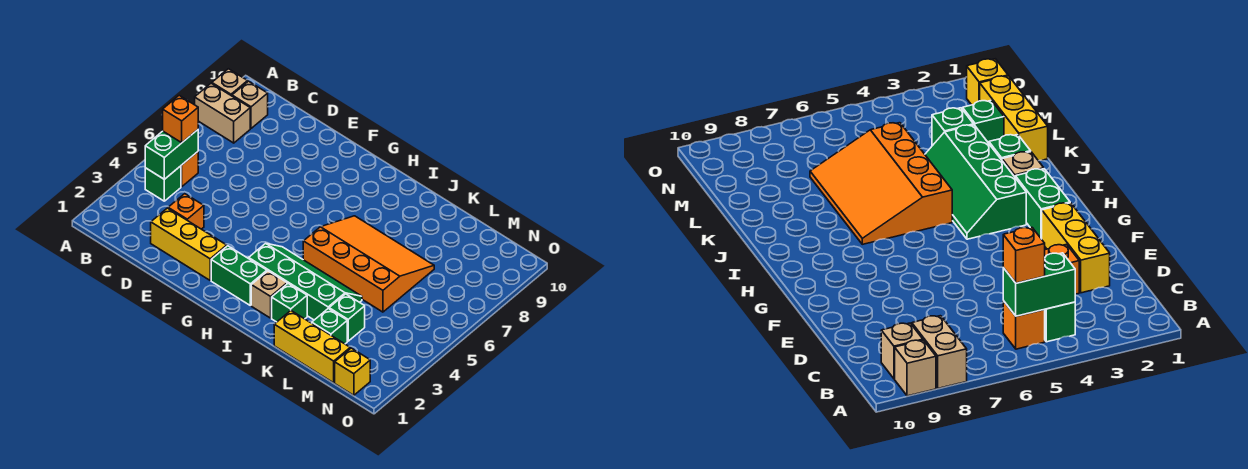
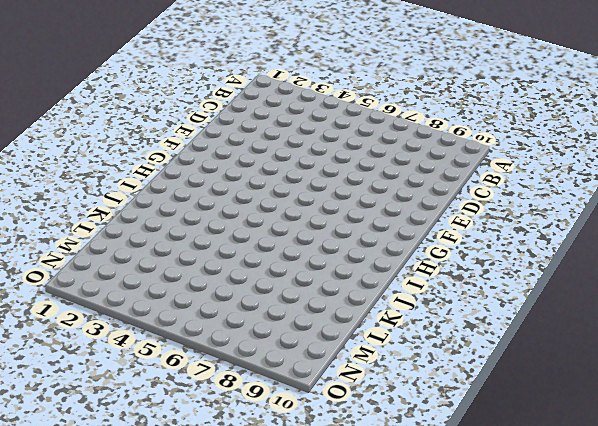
none -> tan brick A8:B8 level 1
none -> tan brick A9 level 1
none -> green brick B4 level 1

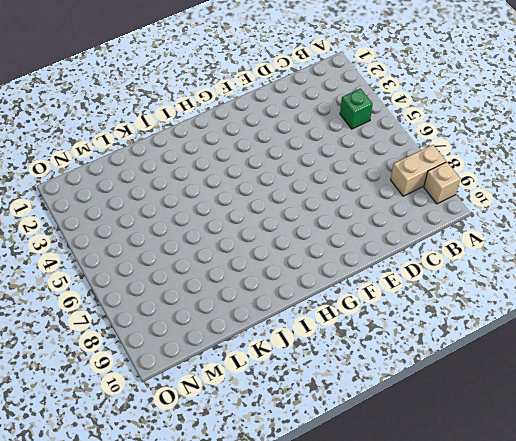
none -> orange brick B5 level 1
none -> tan brick B9 level 1
none -> yellow brick D2:F2 level 1

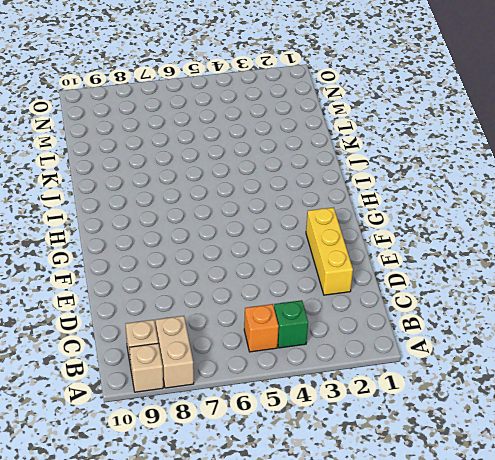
none -> orange brick D3 level 1
none -> green brick G2:H2 level 1
none -> green slope H3:K4 level 1 top 3

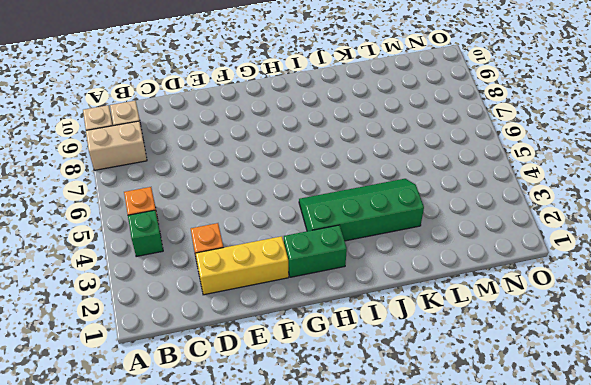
none -> tan brick I2 level 1
none -> orange slope I5:L7 level 1 top 5
none -> green brick J2 level 1

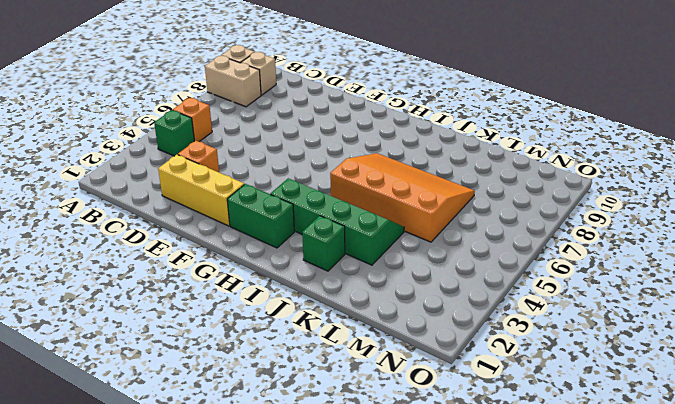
none -> tan brick I2 level 1
none -> yellow brick K1:M1 level 1
none -> green brick L2 level 1

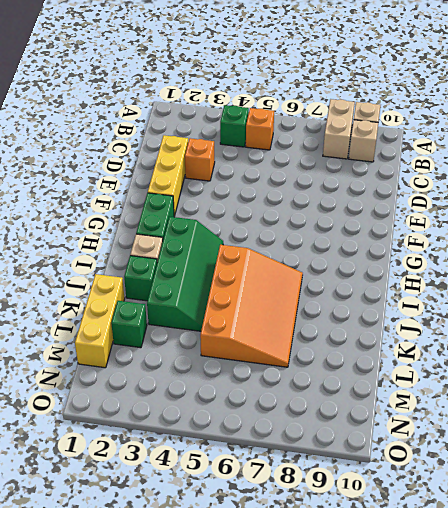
none -> green brick L3 level 1
none -> yellow brick N1 level 1
none -> green brick B4:B5 level 2

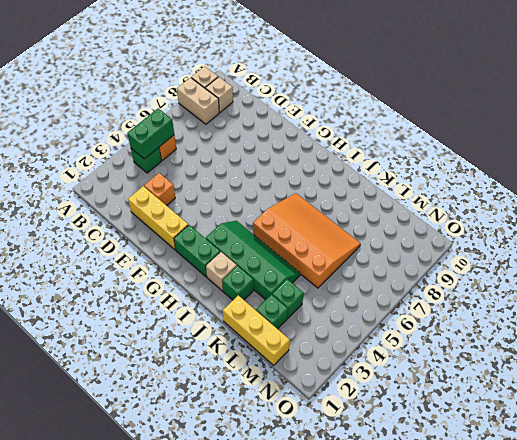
none -> yellow brick N1 level 1
none -> orange brick B5 level 3

